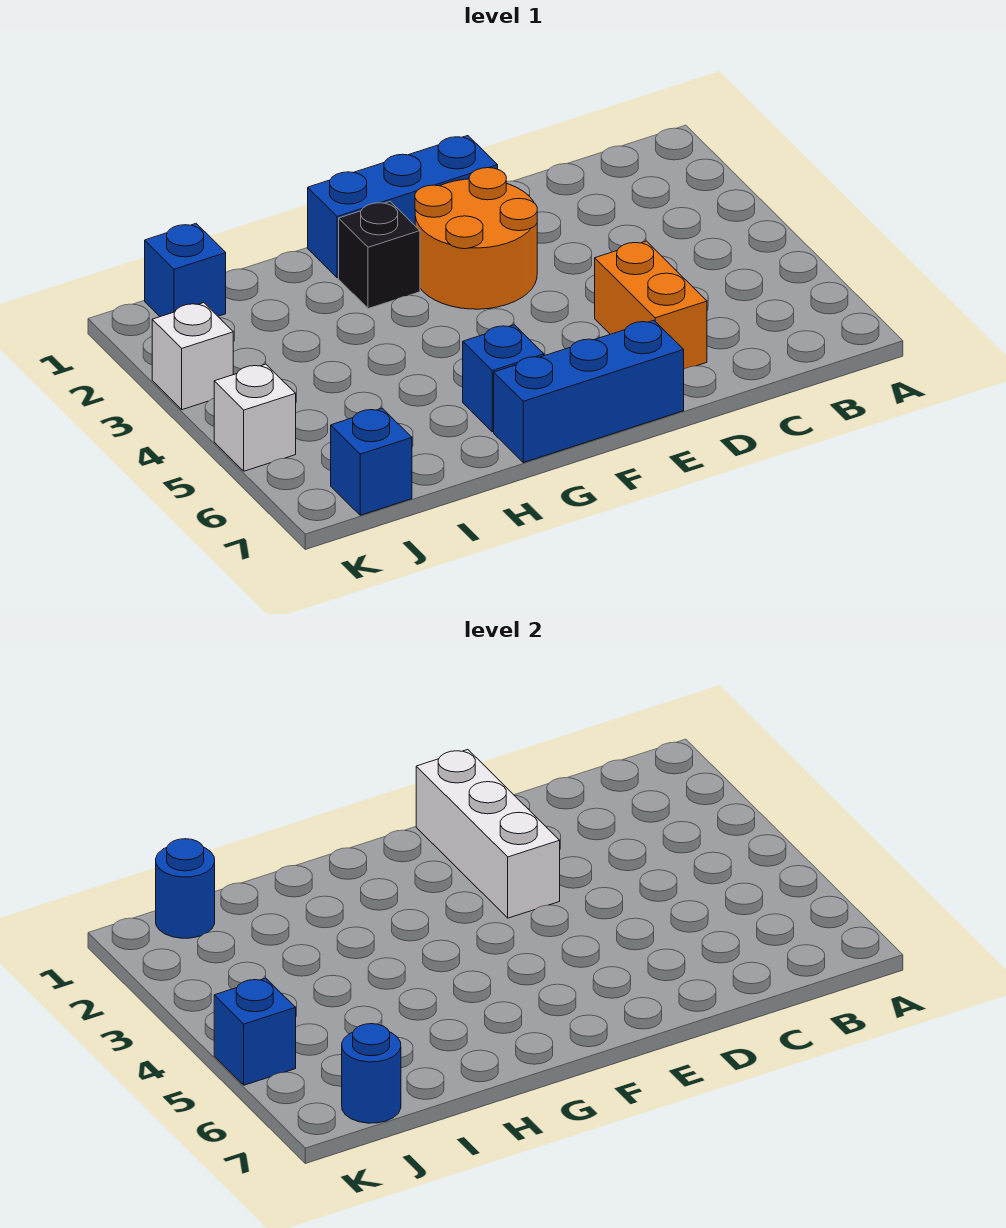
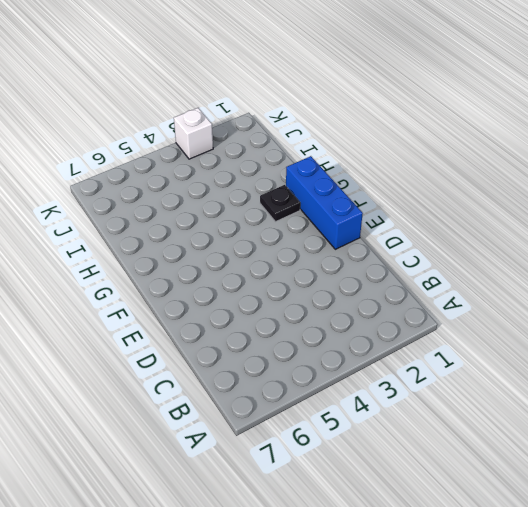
black plate G2 level 1 -> black brick G2 level 1
none -> orange brick D5:D6 level 1
none -> orange round brick E2:F3 level 1
none -> blue brick E7:G7 level 1

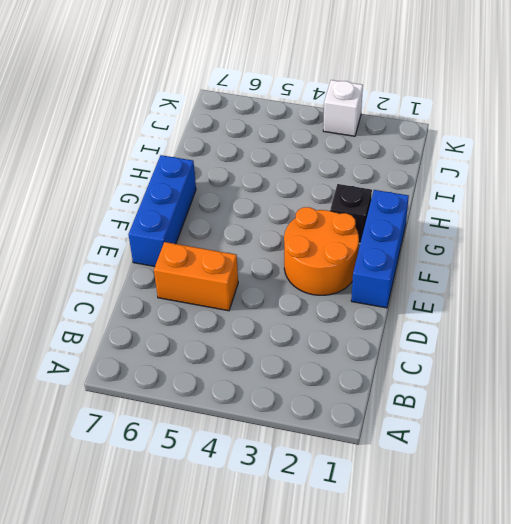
none -> blue brick G6 level 1
none -> blue brick J1 level 1
none -> blue brick J7 level 1

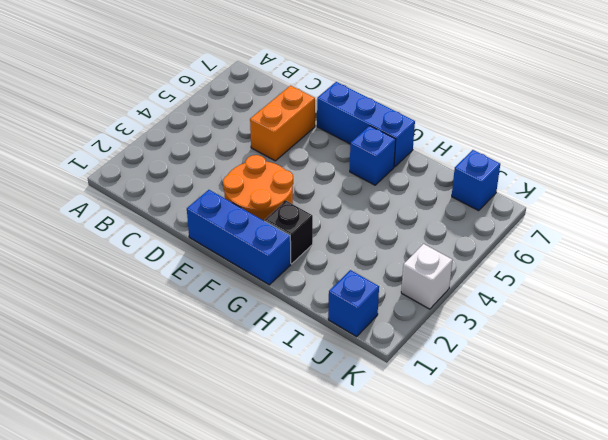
none -> white brick K5 level 1
none -> white brick E1:E3 level 2
none -> blue round brick J1 level 2

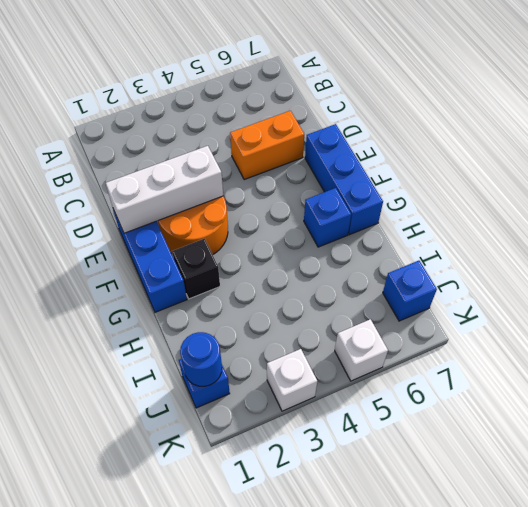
none -> blue round brick J7 level 2
none -> blue brick K5 level 2

